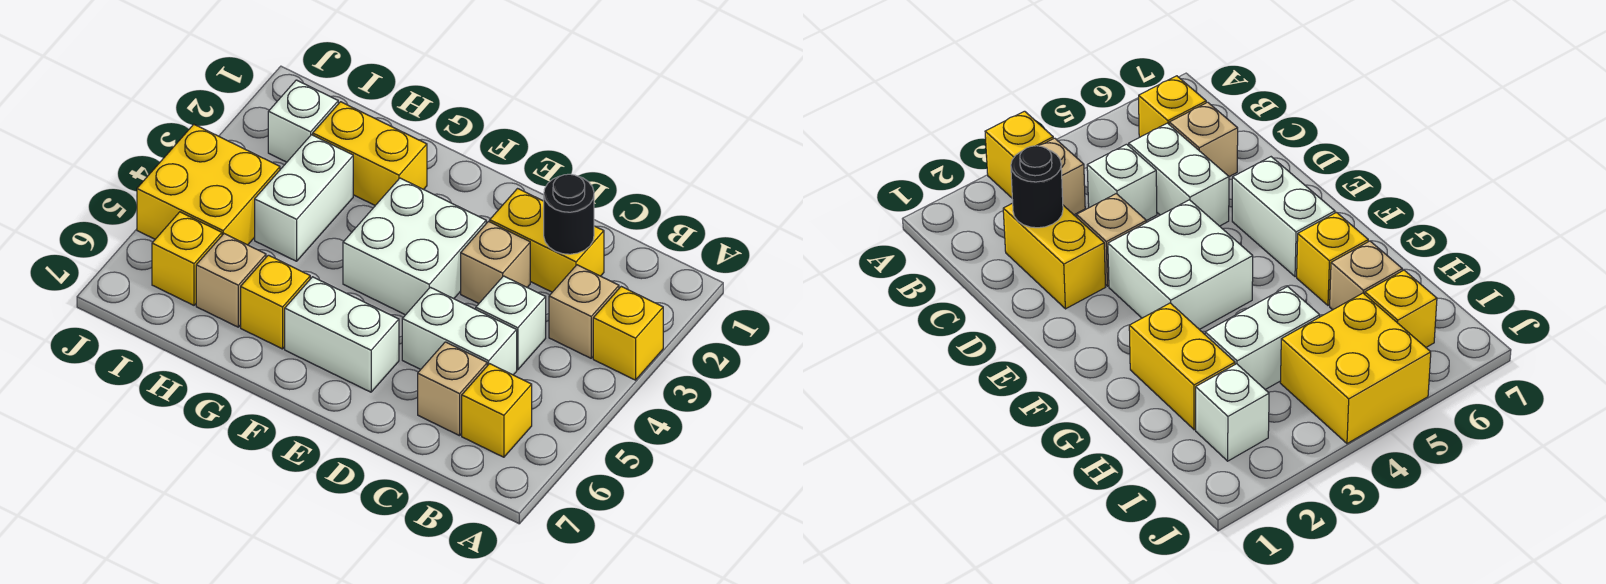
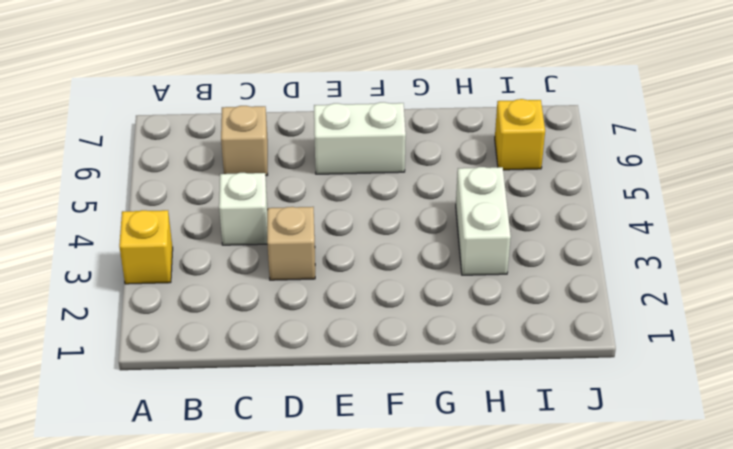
none -> tan brick B3 level 1
none -> yellow brick B6 level 1
none -> yellow brick C2:D2 level 1

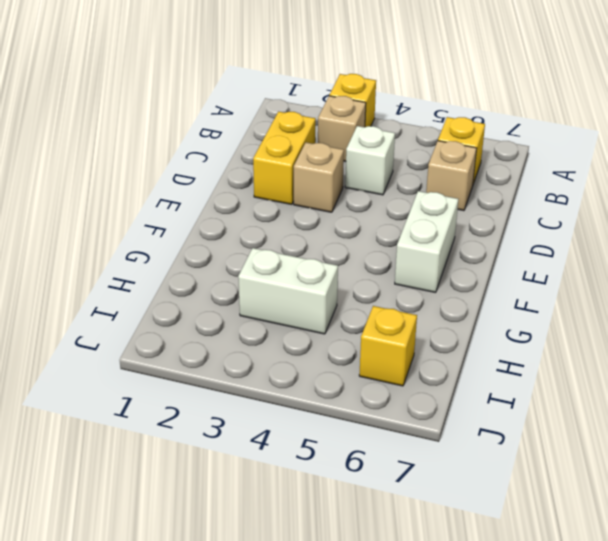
none -> white brick C5:D5 level 1
none -> white brick E3:F4 level 1
none -> yellow brick G2:H2 level 1

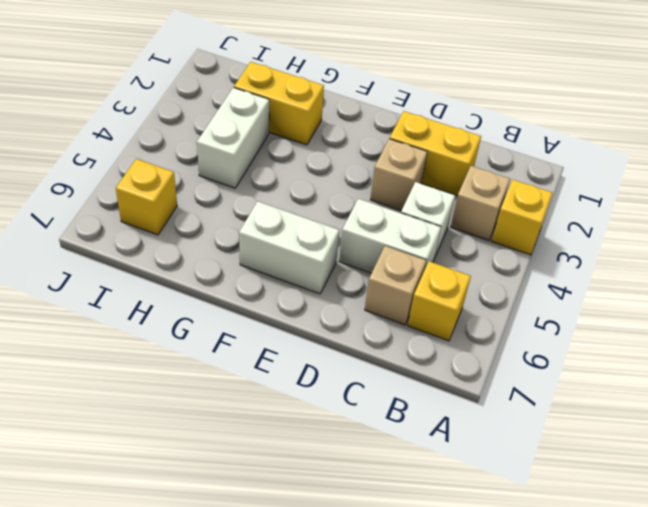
none -> white brick E3:F4 level 1
none -> yellow brick G6 level 1
none -> tan brick H6 level 1

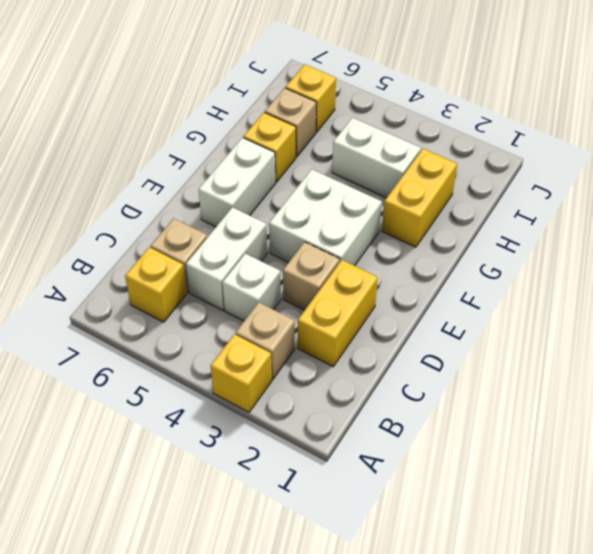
none -> white brick I2 level 1
none -> yellow brick I4:J5 level 1
none -> black round brick C2 level 2

